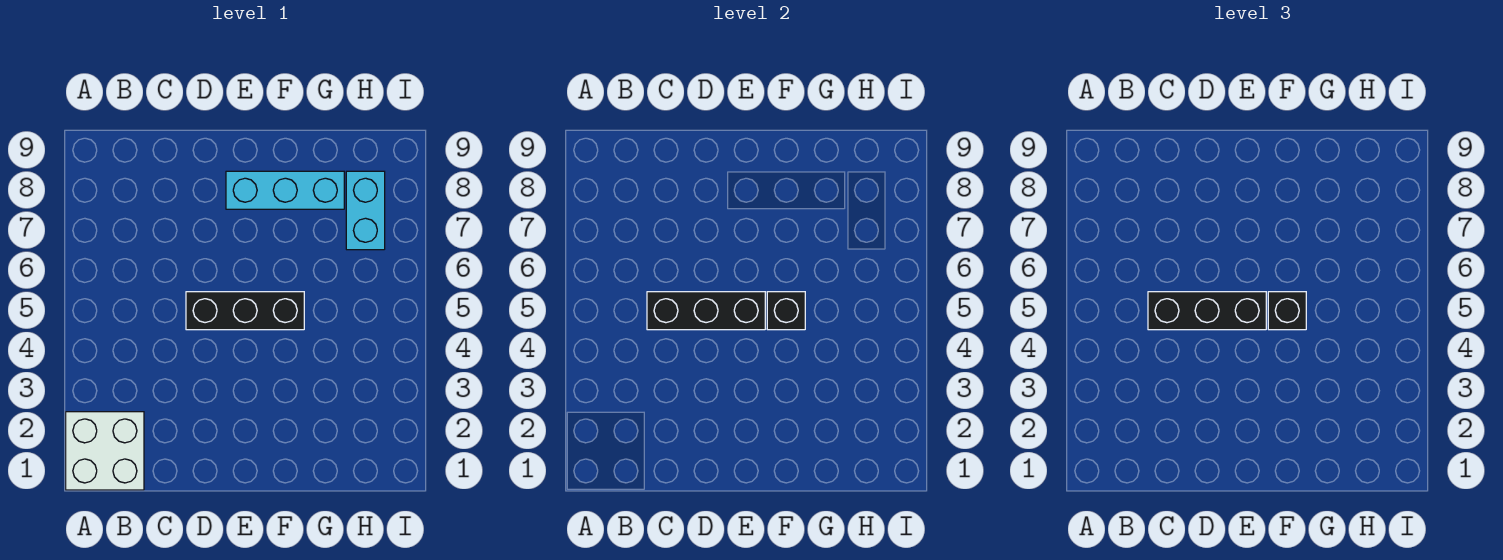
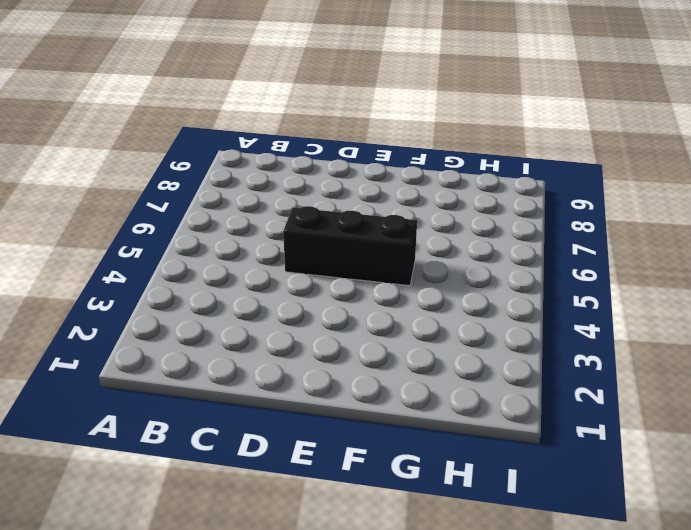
none -> white brick A1:B2 level 1
none -> cyan brick E8:G8 level 1

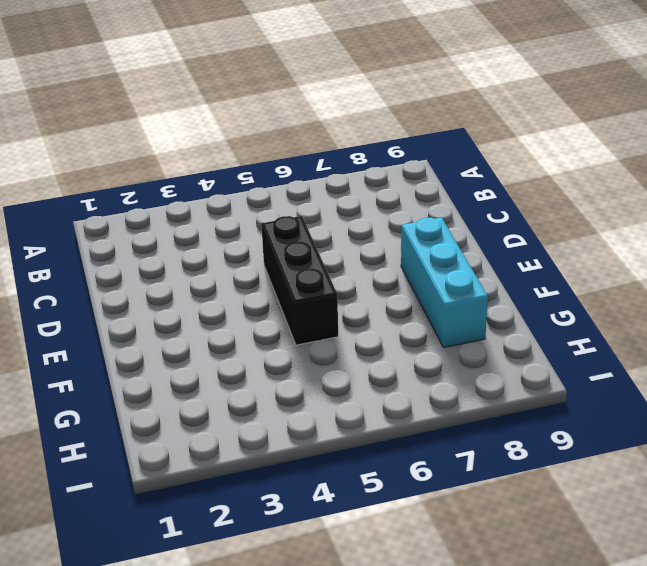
none -> white brick A1:B2 level 1
none -> cyan brick H7:H8 level 1

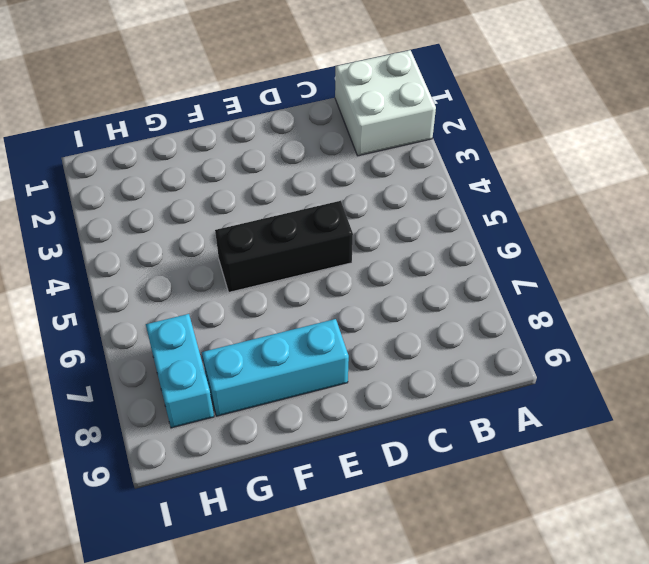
none -> black brick C5:E5 level 2
none -> black brick F5 level 2

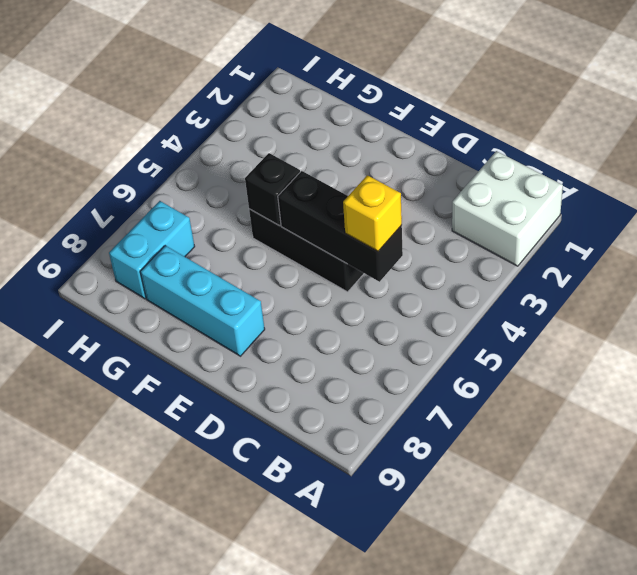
yellow brick C5 level 3 -> black brick C5:E5 level 3
none -> black brick F5 level 3

